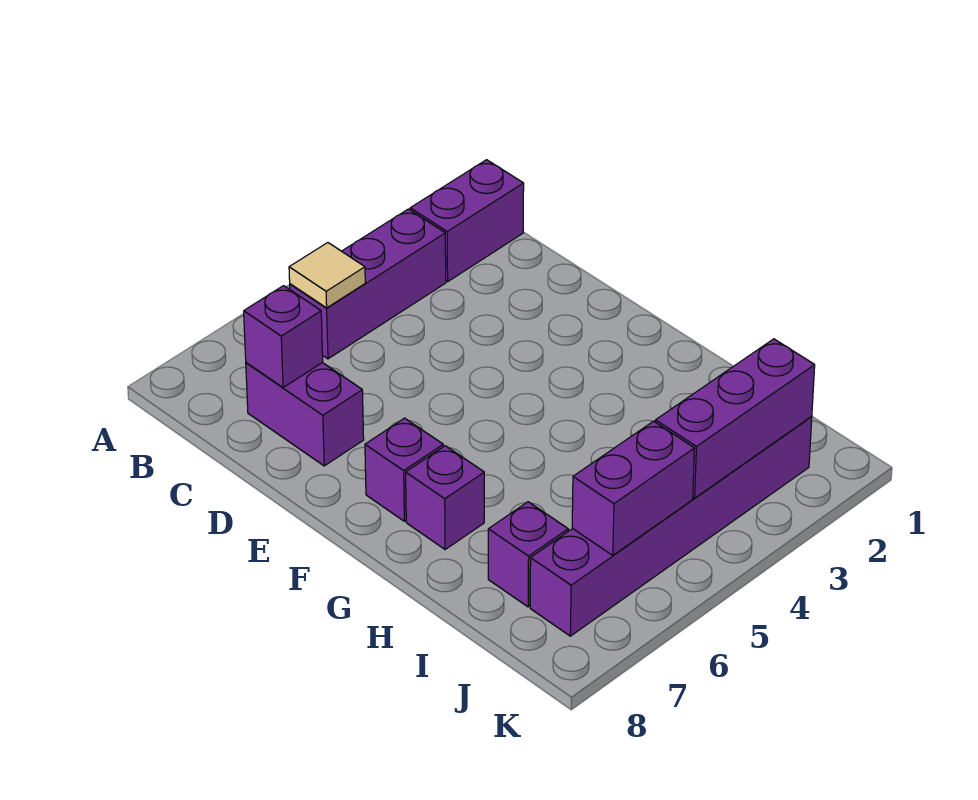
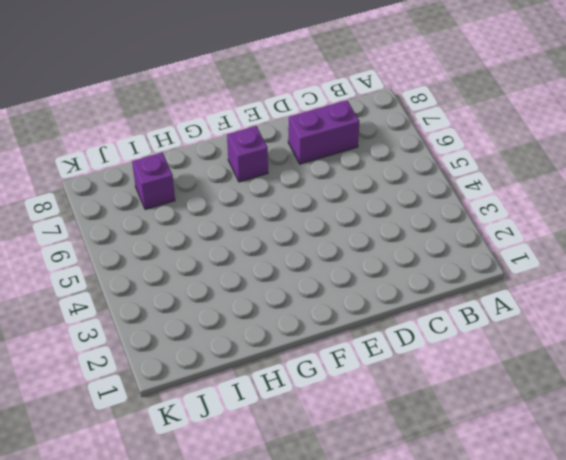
none -> purple brick B1:B2 level 1
none -> purple brick B3:B5 level 1

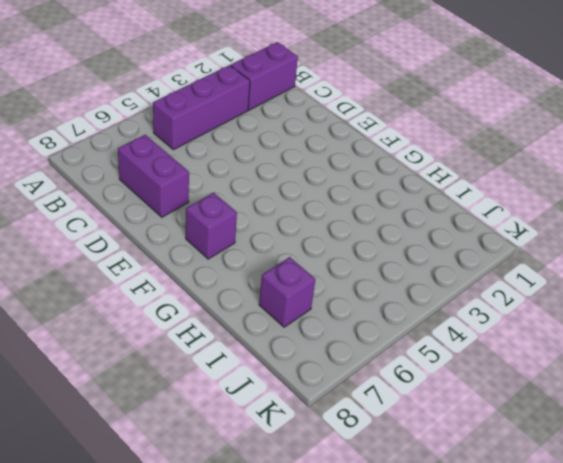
none -> purple brick G7 level 1
none -> purple brick J2:J7 level 1

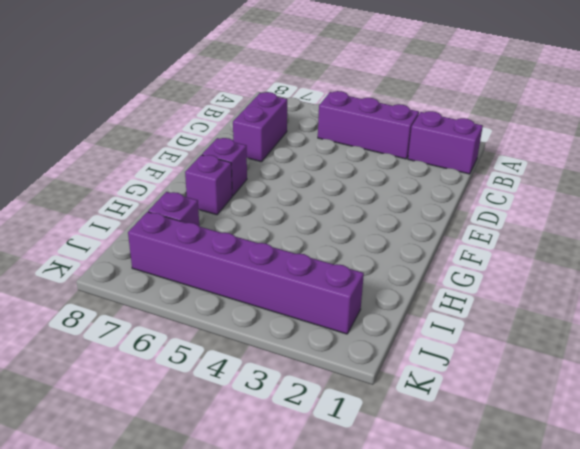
none -> tan tile B5 level 2
none -> purple brick C7 level 2

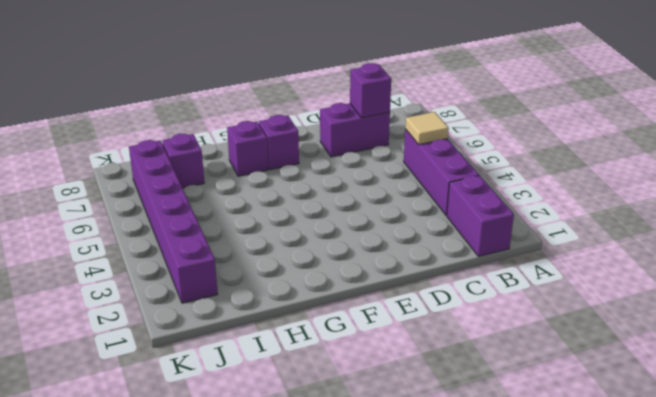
none -> purple brick J2:J4 level 2
none -> purple brick J5:J6 level 2

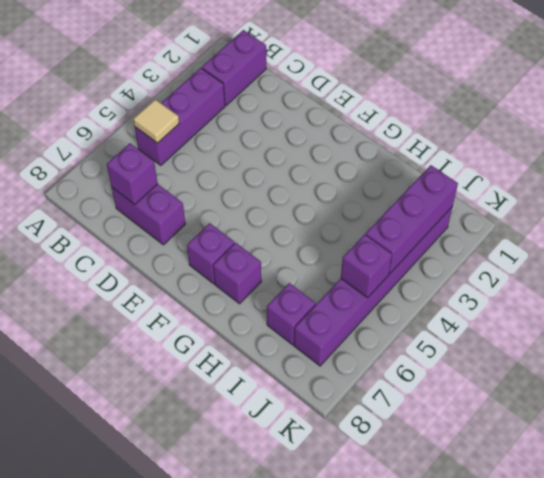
purple brick J5 level 2 -> purple brick J5:J6 level 2

